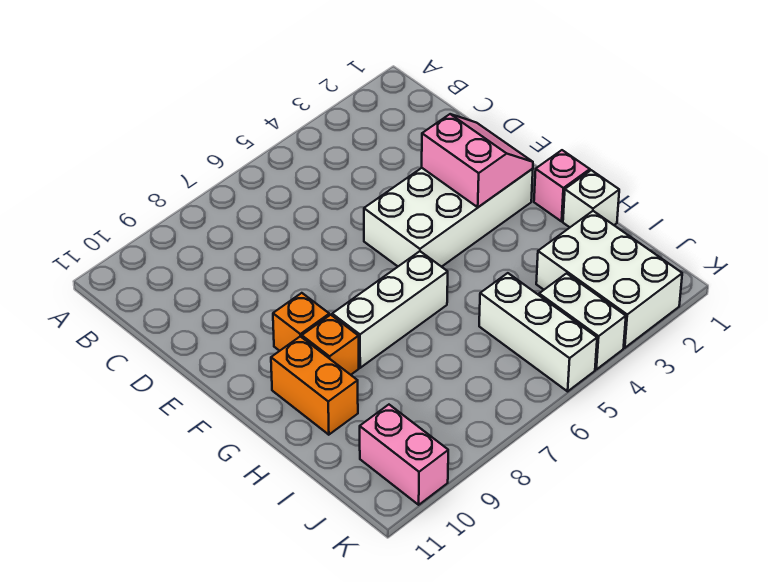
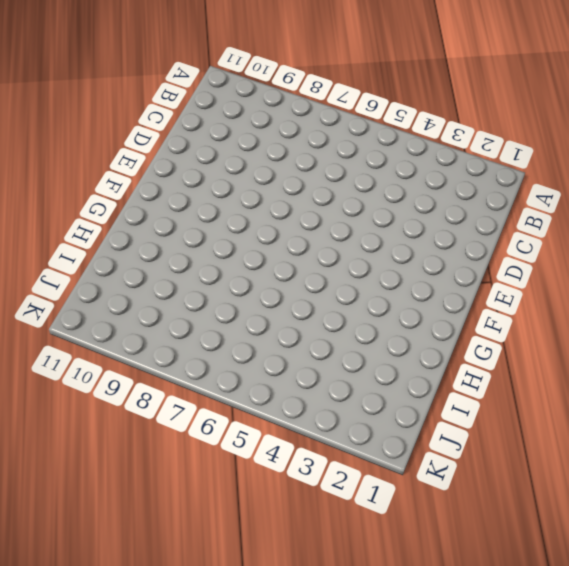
none -> white brick E2:F5 level 1
none -> orange brick F9 level 1
none -> pink brick G1 level 1

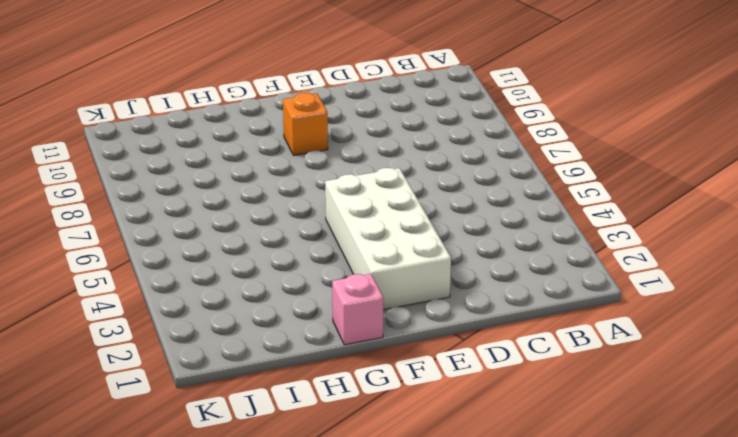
none -> white brick G6:G8 level 1
none -> orange brick G9 level 1
none -> orange brick G10:H10 level 1

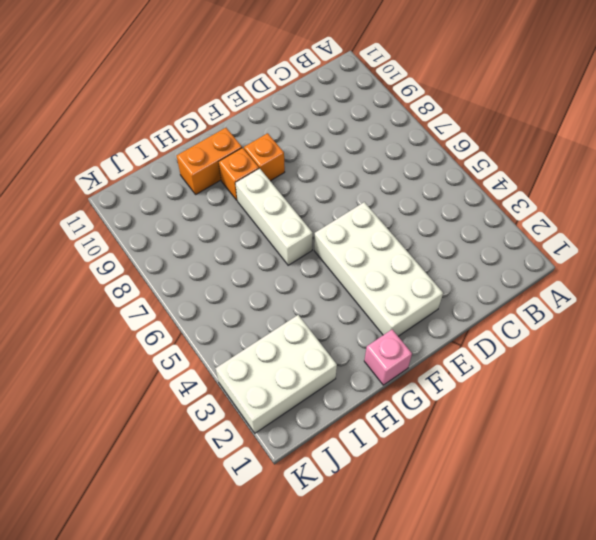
none -> white brick H1 level 1
none -> white brick I5:K5 level 1
none -> white brick J4:K4 level 1

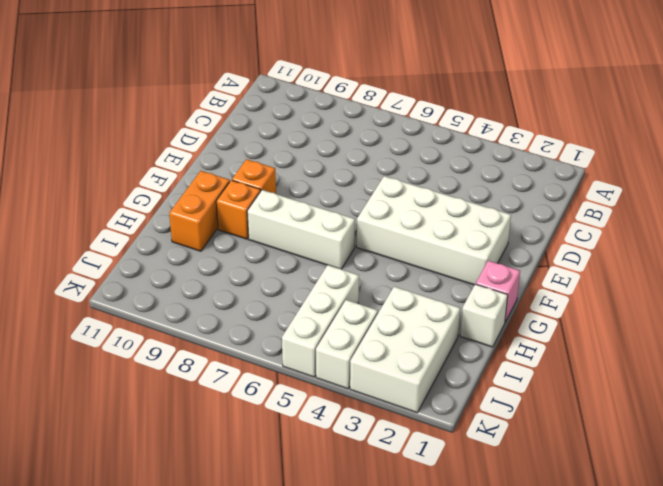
none -> pink brick J10:K10 level 1
none -> pink slope E2:F3 level 2 top 3

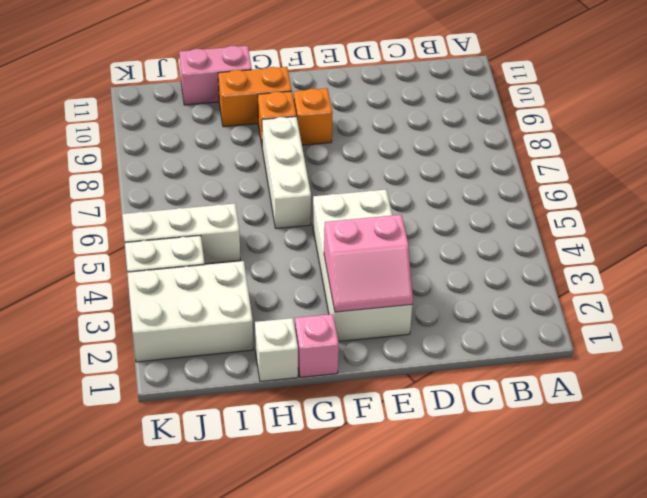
pink brick H11:I11 level 1 -> pink brick J10:K10 level 1

